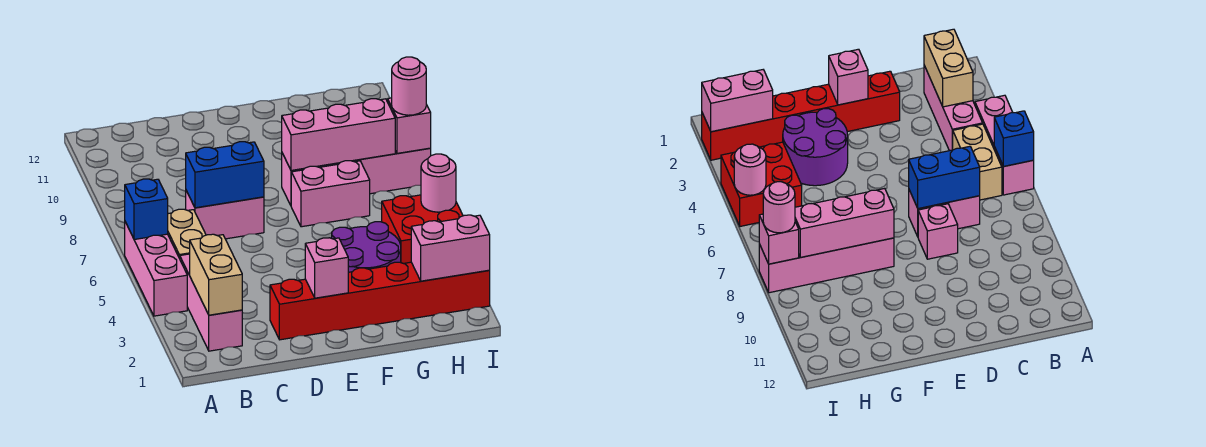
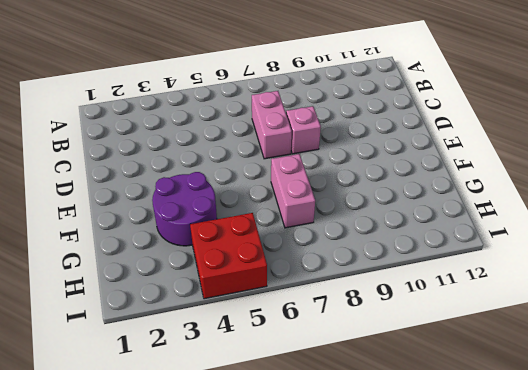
none -> pink brick A4:A6 level 1
none -> pink brick B2:B4 level 1
none -> tan brick B5:B6 level 1

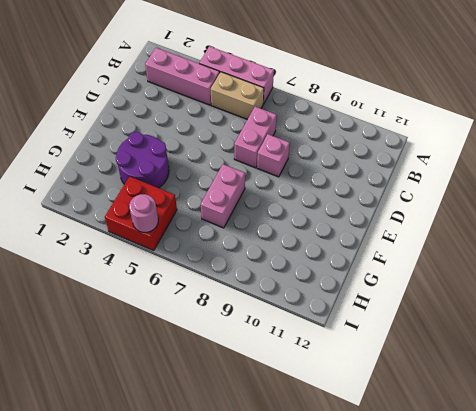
none -> red brick D2:I2 level 1
none -> pink brick F8:I8 level 1
none -> blue brick A6 level 2

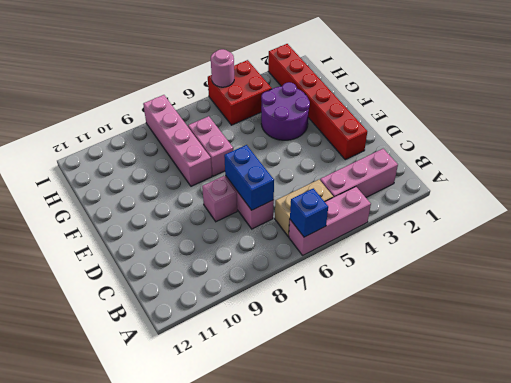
none -> tan brick B2:B3 level 2
none -> pink brick E2 level 2
none -> pink brick F8:H8 level 2

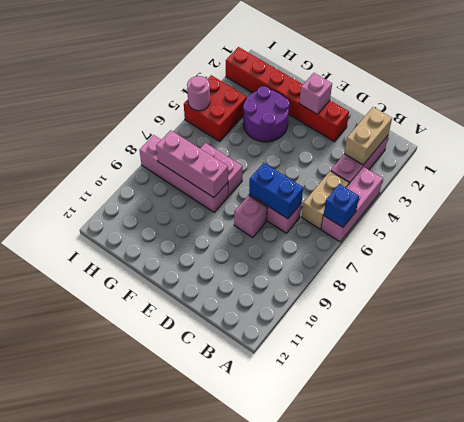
none -> pink brick H2:I2 level 2
none -> pink brick I8 level 2
none -> pink round brick I8 level 3

